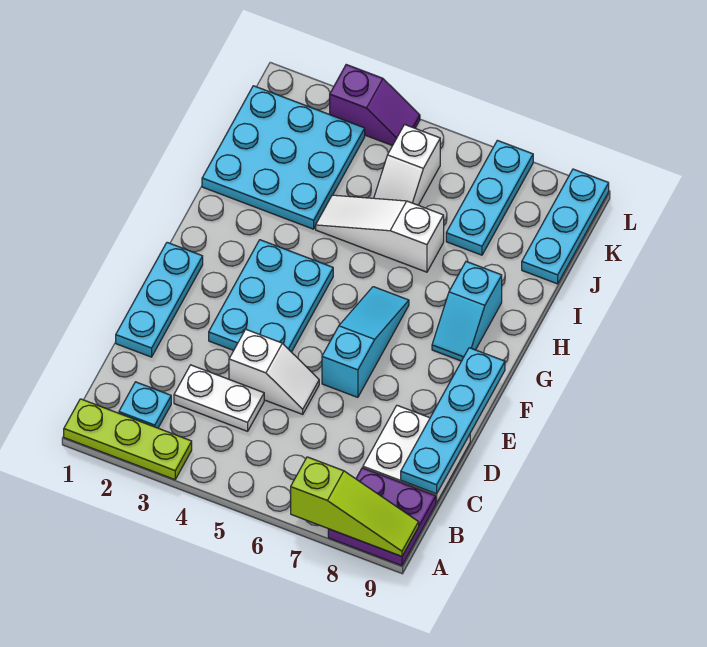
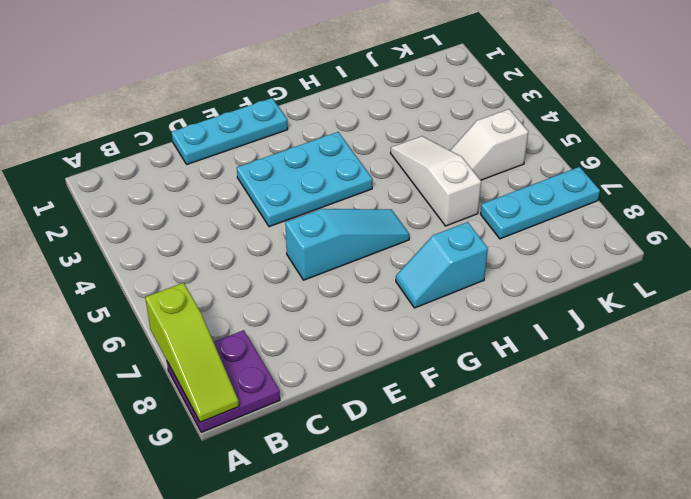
none -> lime plate A1:A3 level 1
none -> cyan plate B2 level 1
none -> white plate C3:C4 level 1

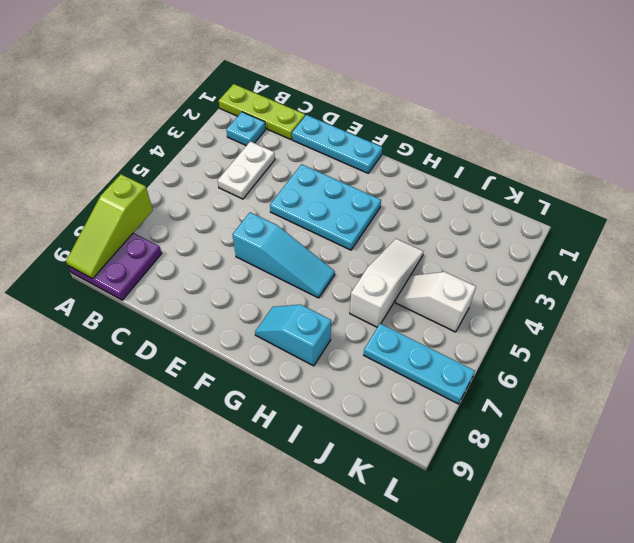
lime plate A1:C1 level 1 -> lime plate A1:A3 level 1
none -> white plate C8:D9 level 1
none -> white slope D4:D5 level 1 top 4
none -> cyan plate I1:K3 level 1

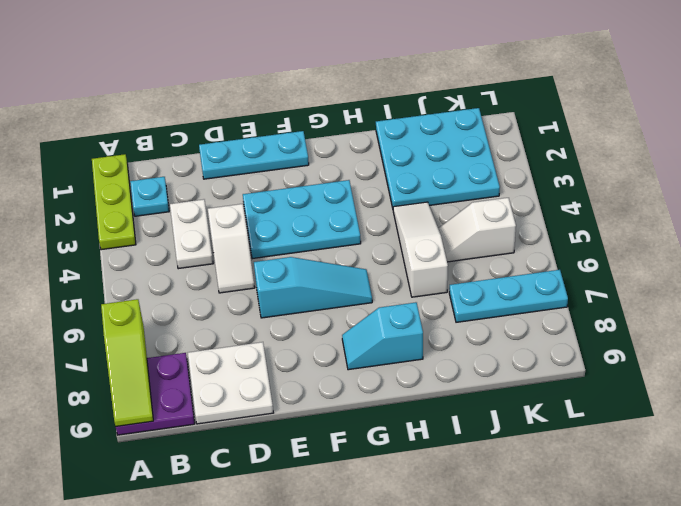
none -> cyan plate J9:L9 level 1
none -> purple slope L3:L4 level 1 top 3
none -> cyan plate C9:F9 level 2

